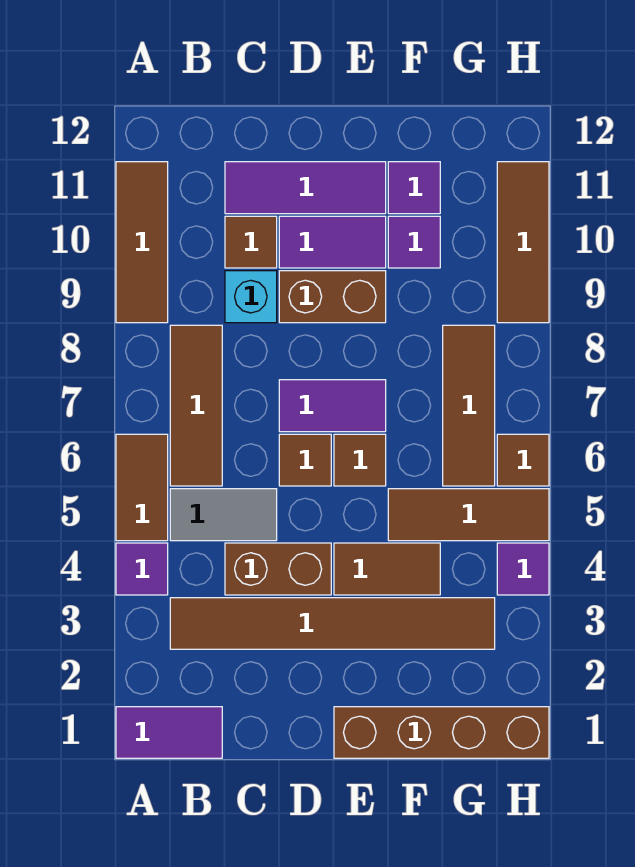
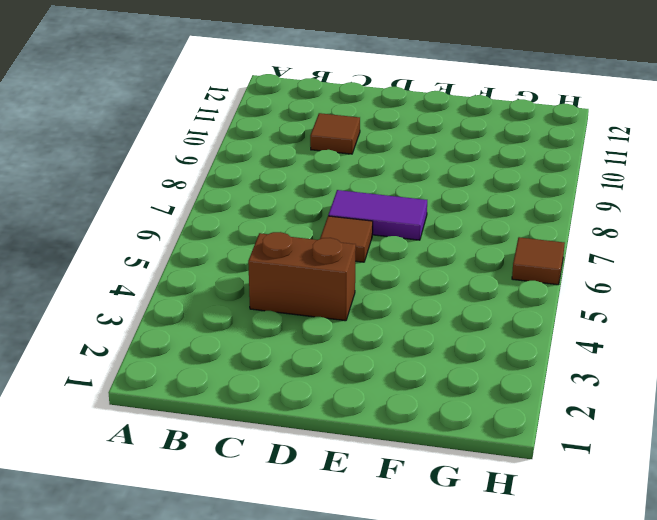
none -> purple tile A1:B1 level 1
none -> purple tile A4 level 1
none -> brown tile A5:A6 level 1

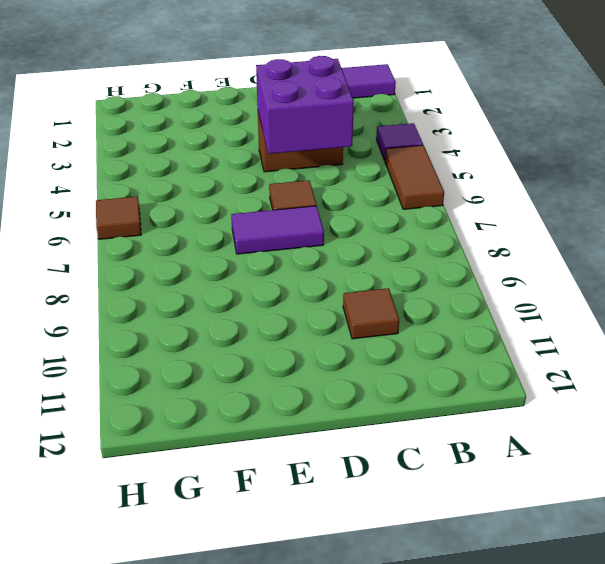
purple brick C4:D5 level 2 -> none
none -> brown tile A9:A11 level 1
none -> brown tile B3:G3 level 1
none -> grey tile B5:C5 level 1

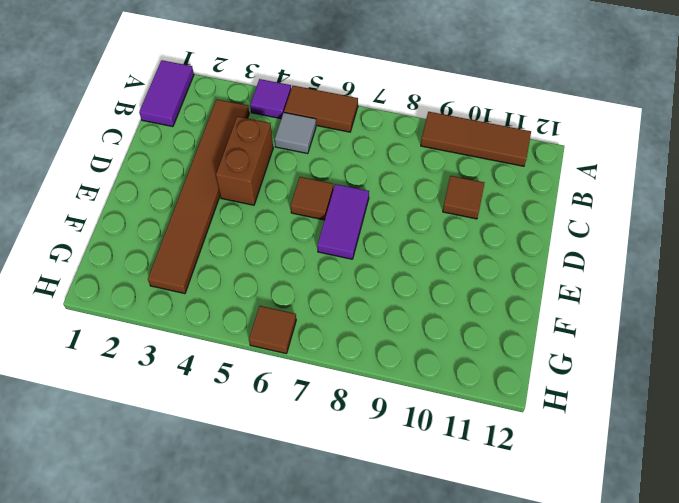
grey tile B5 level 1 -> grey tile B5:C5 level 1
none -> brown tile B6:B8 level 1
none -> cyan brick C9 level 1
none -> purple tile C11:E11 level 1

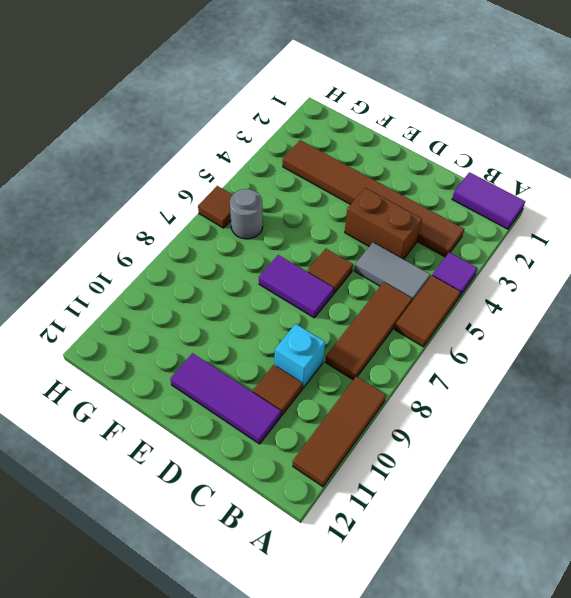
grey round brick G6 level 1 -> brown tile G6:G8 level 1
none -> brown brick D9:E9 level 1
none -> purple tile D10:E10 level 1
none -> brown brick E1:H1 level 1

